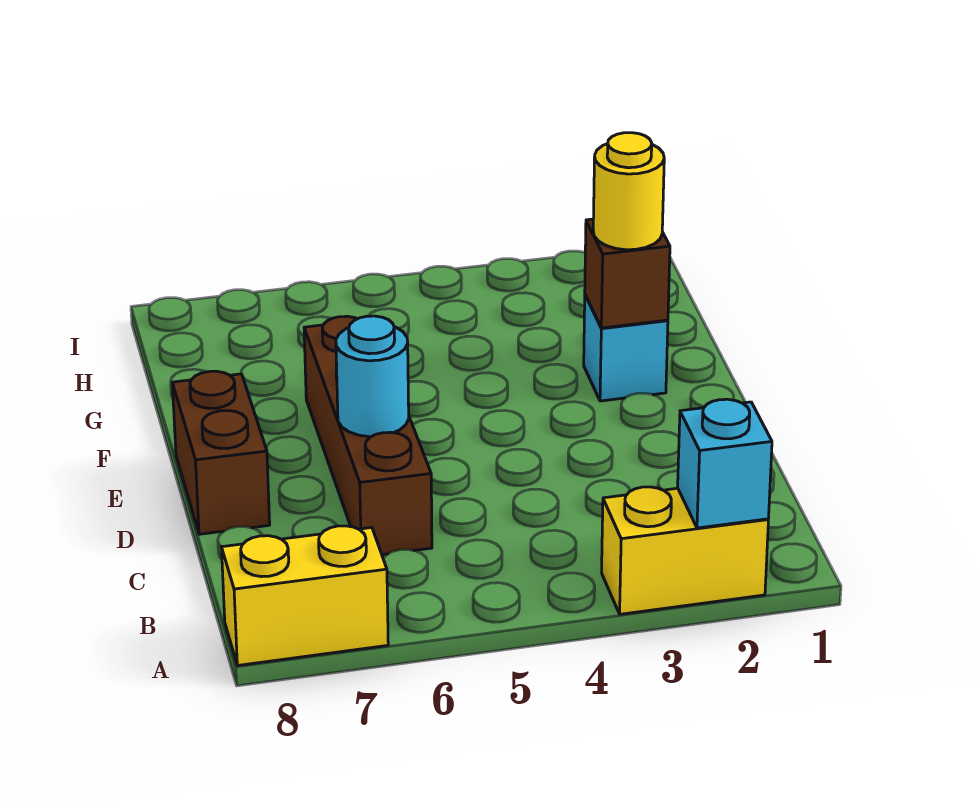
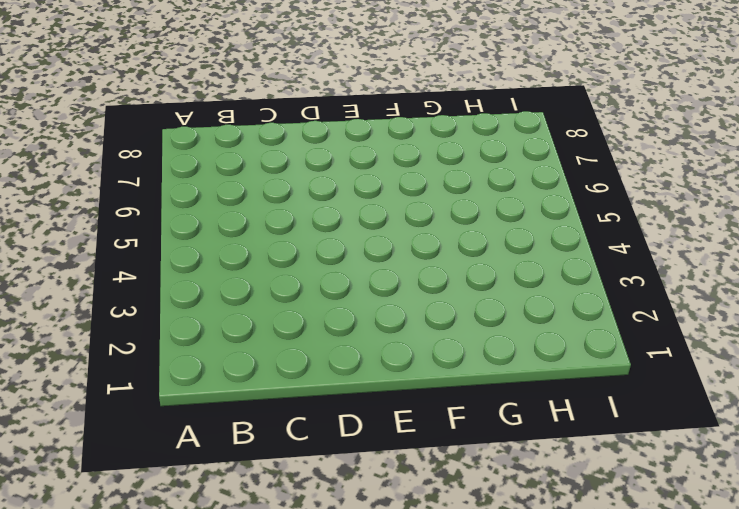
none -> yellow brick A2:A3 level 1
none -> yellow brick A7:A8 level 1

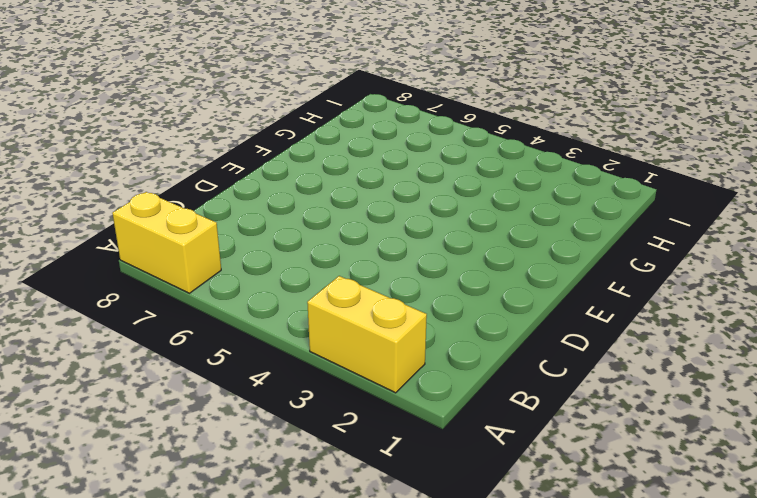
none -> brown brick C6:F6 level 1
none -> brown brick D8:E8 level 1

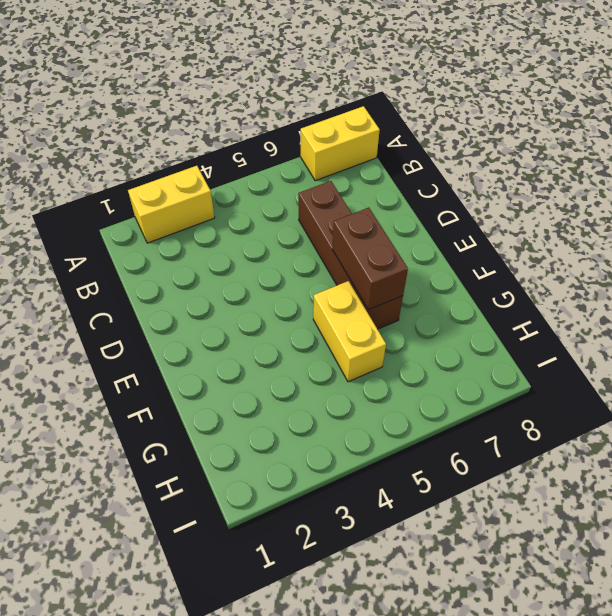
brown brick E6:F6 level 2 -> brown brick D8:E8 level 1
yellow brick F5:G5 level 1 -> none
none -> cyan brick F2 level 1
none -> cyan brick A2 level 2

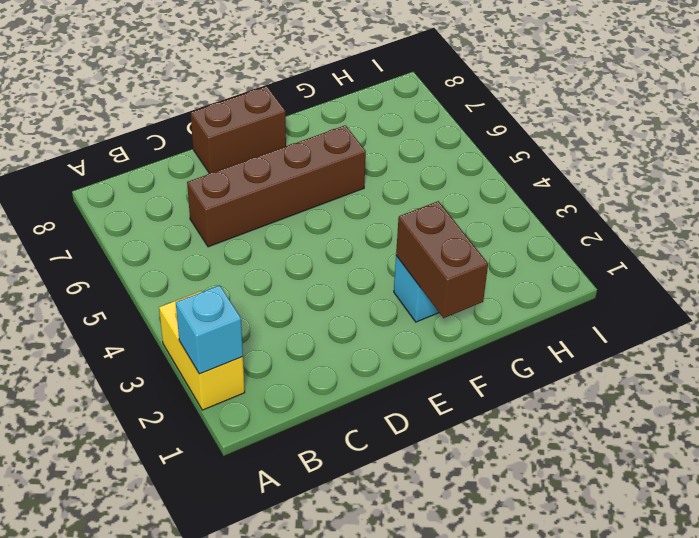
brown brick F1:F2 level 2 -> brown brick F2 level 2
none -> yellow brick A7:A8 level 1
none -> cyan round brick D6 level 2

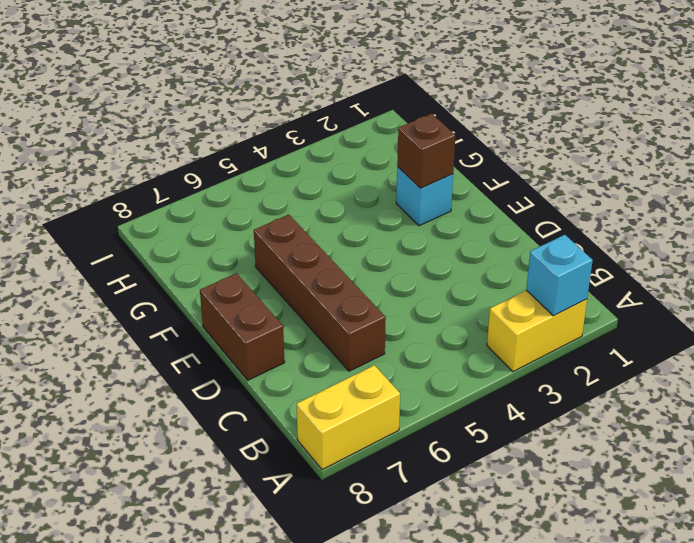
none -> cyan round brick D6 level 2
none -> yellow round brick F2 level 3

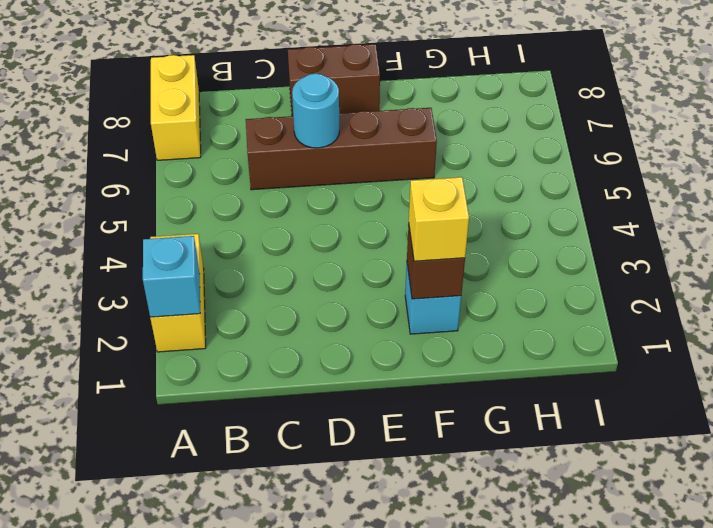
yellow brick F2 level 3 -> yellow round brick F2 level 3

